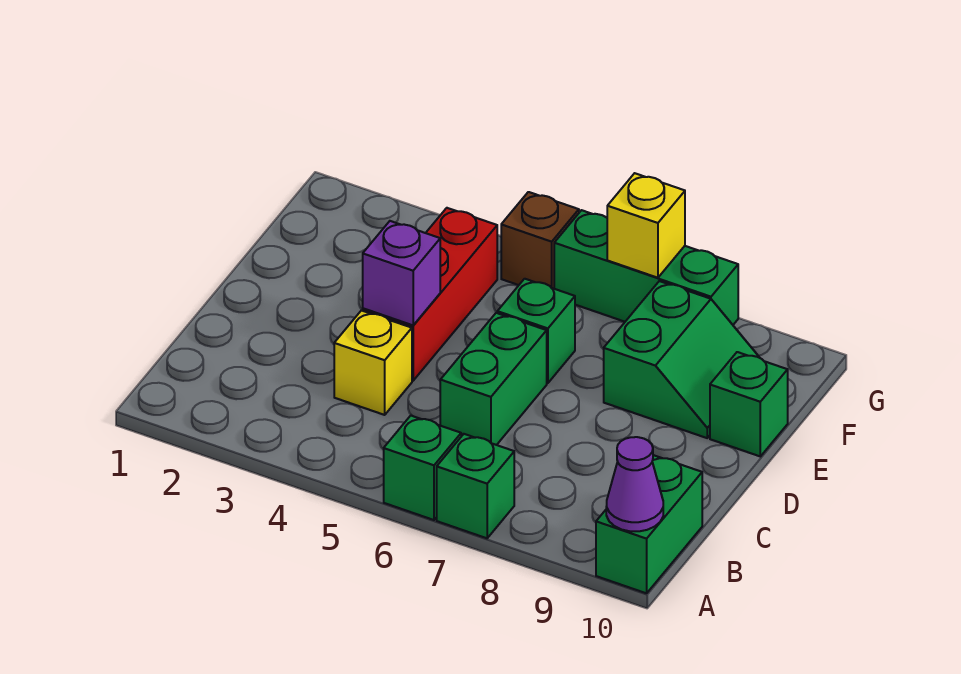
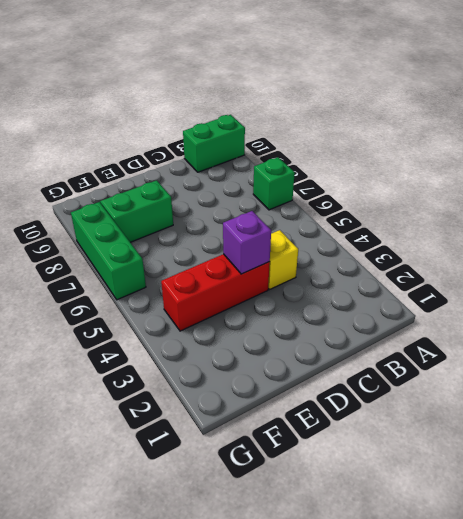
none -> green brick A6 level 1
none -> green brick C6:D6 level 1
none -> green brick E6 level 1

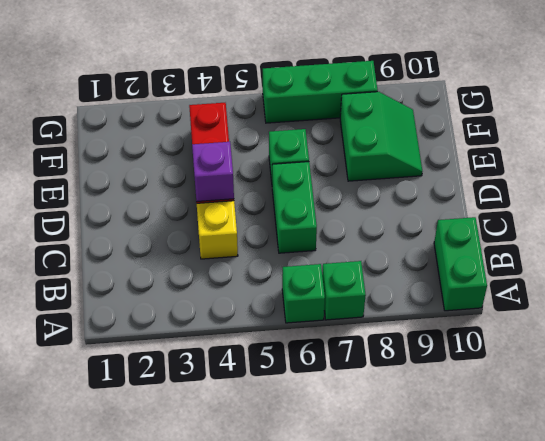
none -> green brick E10 level 1
none -> brown brick G5 level 1
none -> purple cone A10 level 2

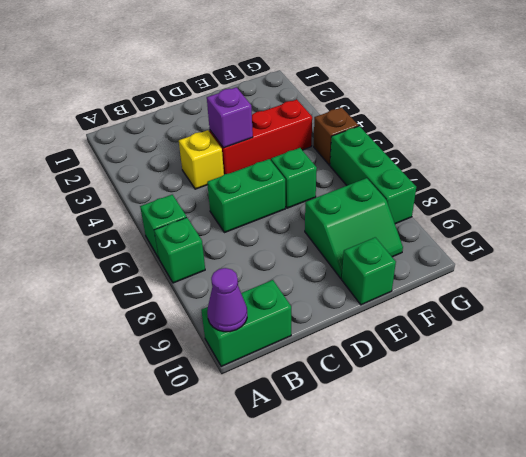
none -> yellow brick G7 level 2

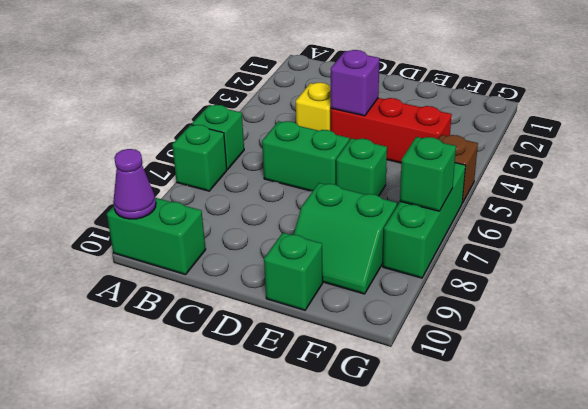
green brick G7 level 2 -> yellow brick G7 level 2

